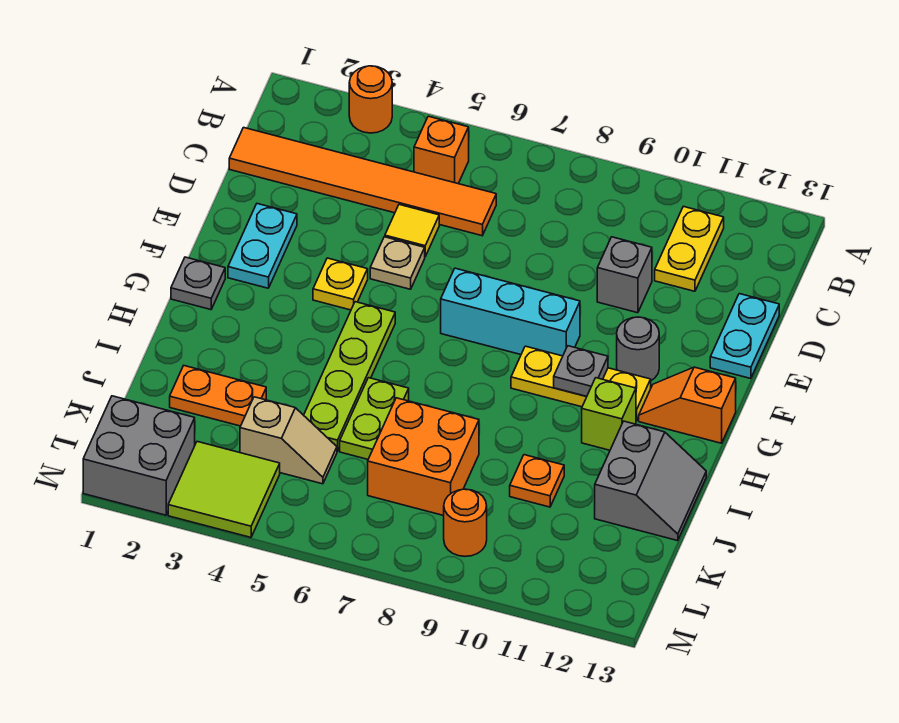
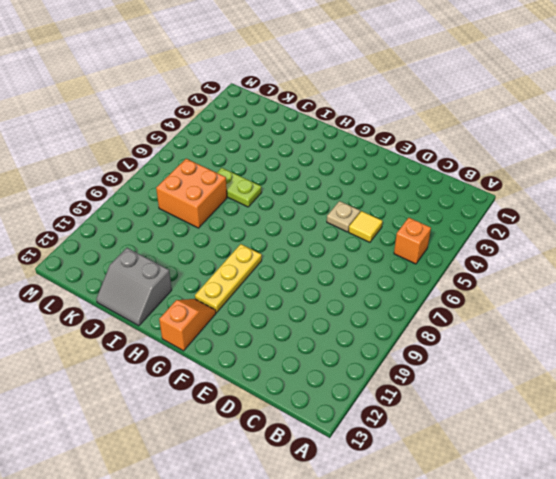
none -> orange round brick A3 level 1
none -> yellow plate B11:C11 level 1
none -> orange tile C1:C6 level 1

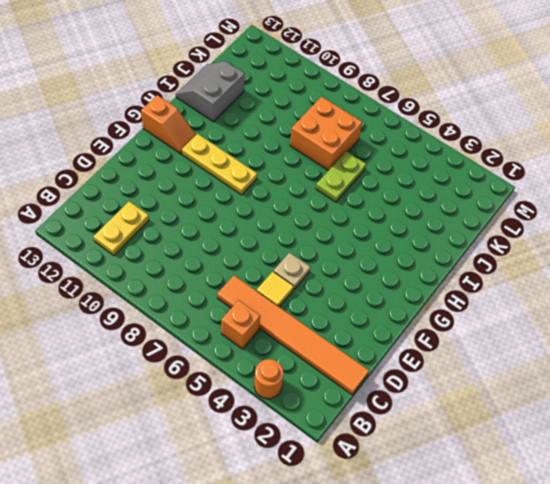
none -> grey brick D10 level 1
none -> cyan plate D13:E13 level 1
none -> cyan plate E2:F2 level 1

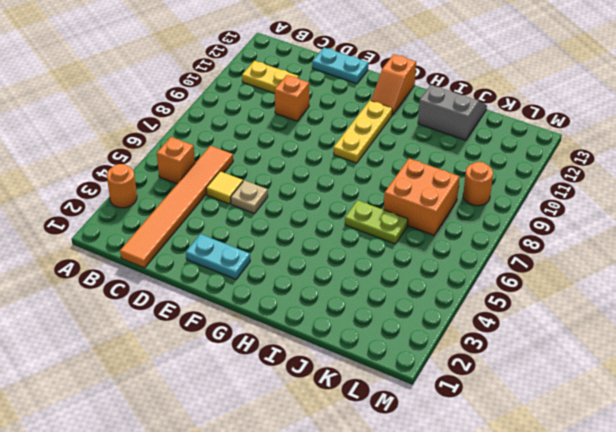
orange brick D10 level 1 -> grey brick D10 level 1
none -> yellow plate F4 level 1
none -> cyan brick F7:F9 level 1
none -> grey round brick F11 level 1

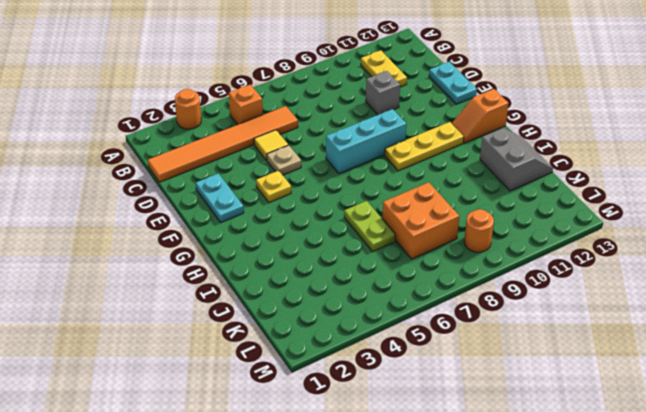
none -> grey round brick F11 level 1
none -> grey plate G1 level 1
none -> lime plate G5:J5 level 1

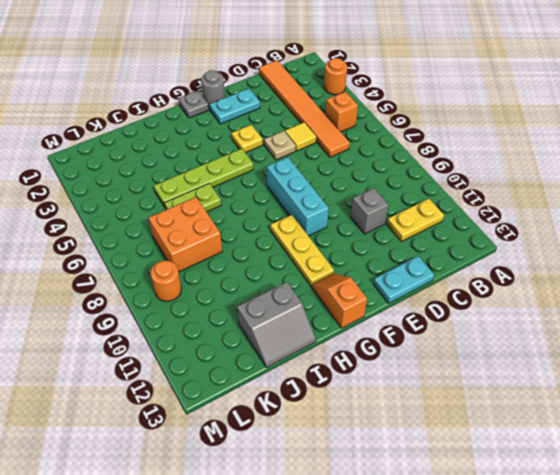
grey round brick F1 level 1 -> grey round brick F11 level 1
none -> lime brick H11 level 1
none -> orange plate J2:J3 level 1
none -> orange plate J10 level 1

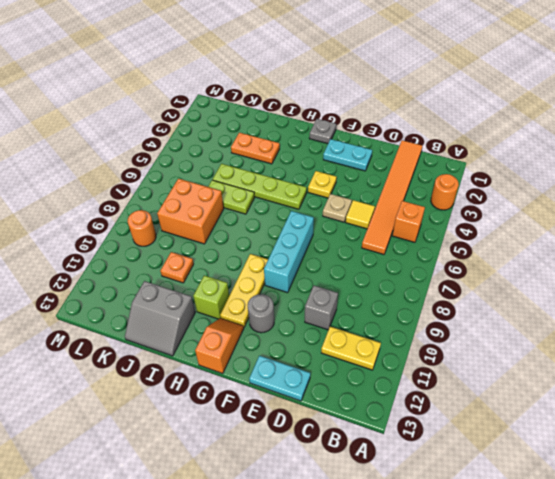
orange plate I3:J3 level 1 -> orange plate J2:J3 level 1
none -> tan slope K4:K5 level 1 top 4
none -> grey brick L1:M2 level 1
none -> lime tile L3:M4 level 1

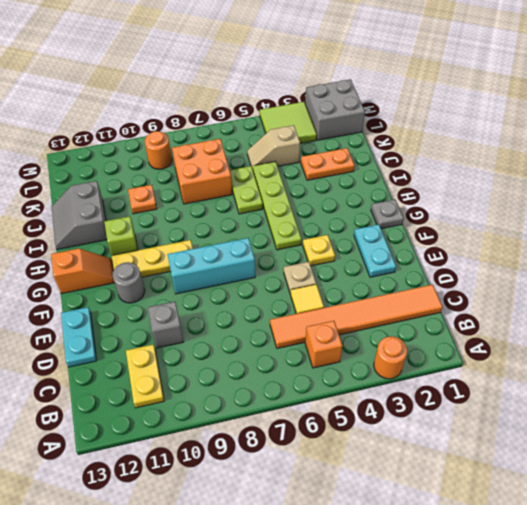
none -> grey plate G10 level 2

